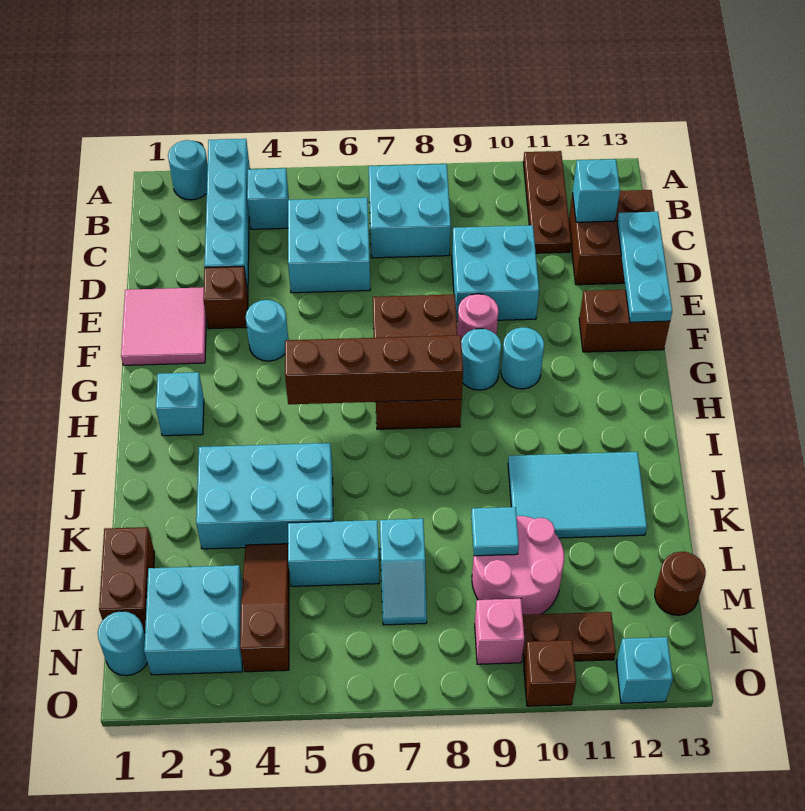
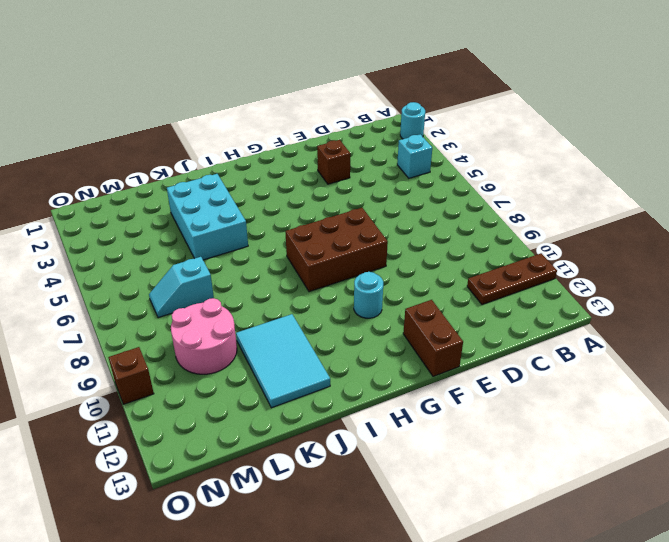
none -> cyan brick A3:D3 level 1
none -> cyan brick B7:C8 level 1
none -> cyan brick C5:D6 level 1
none -> brown brick C12:D13 level 1

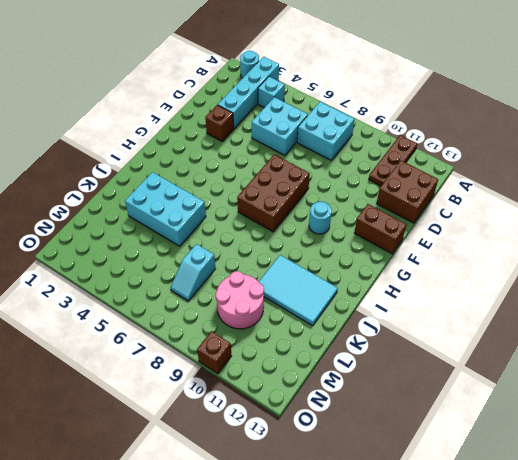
none -> cyan brick D9:E10 level 1
none -> pink tile E1:F2 level 1
none -> cyan round brick F4 level 1
none -> pink round brick F9 level 1

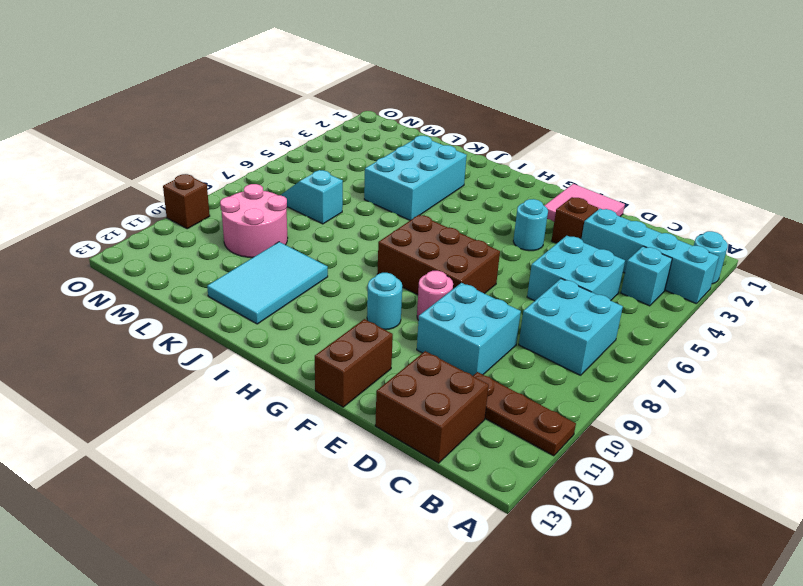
none -> cyan round brick G9 level 1
none -> cyan brick H2 level 1
none -> brown brick L1:M1 level 1
none -> brown slope L4:N4 level 1 top N

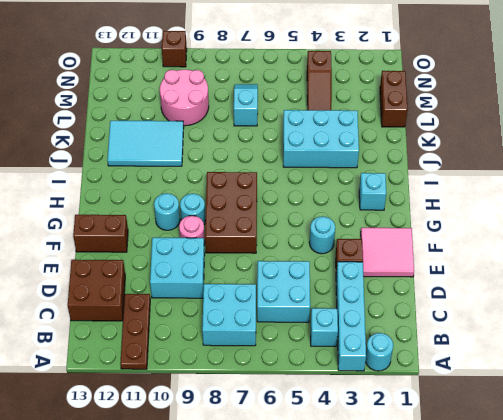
none -> cyan brick L5:L6 level 1
none -> cyan brick M2:N3 level 1
none -> brown round brick M13 level 1
none -> cyan round brick N1 level 1

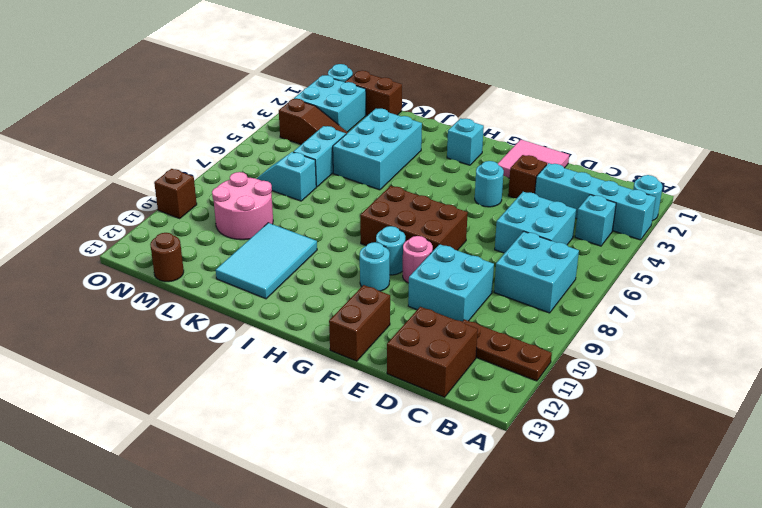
none -> pink brick N9 level 1
none -> brown plate N10:N11 level 1
none -> cyan brick O12 level 1
none -> cyan brick C12 level 2

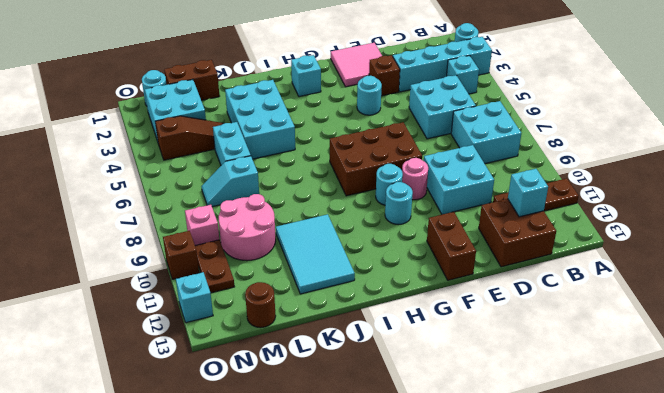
none -> cyan plate D13:F13 level 2
none -> brown brick H5:H8 level 2
none -> cyan tile L9 level 2

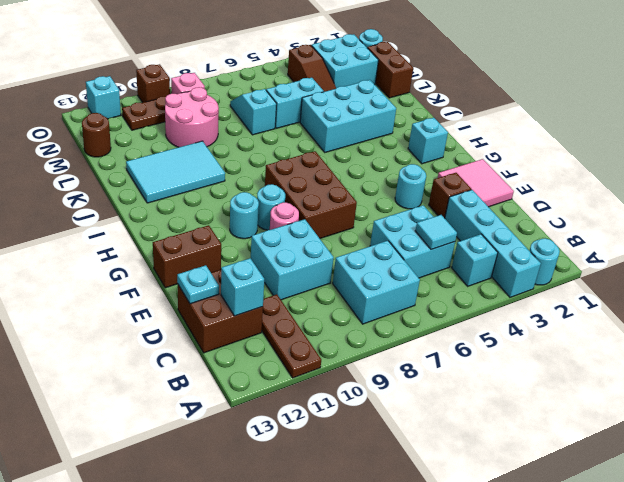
cyan tile C5 level 2 -> cyan tile L9 level 2
cyan plate D13 level 2 -> cyan plate D13:F13 level 2
none -> brown brick H5:H8 level 2

